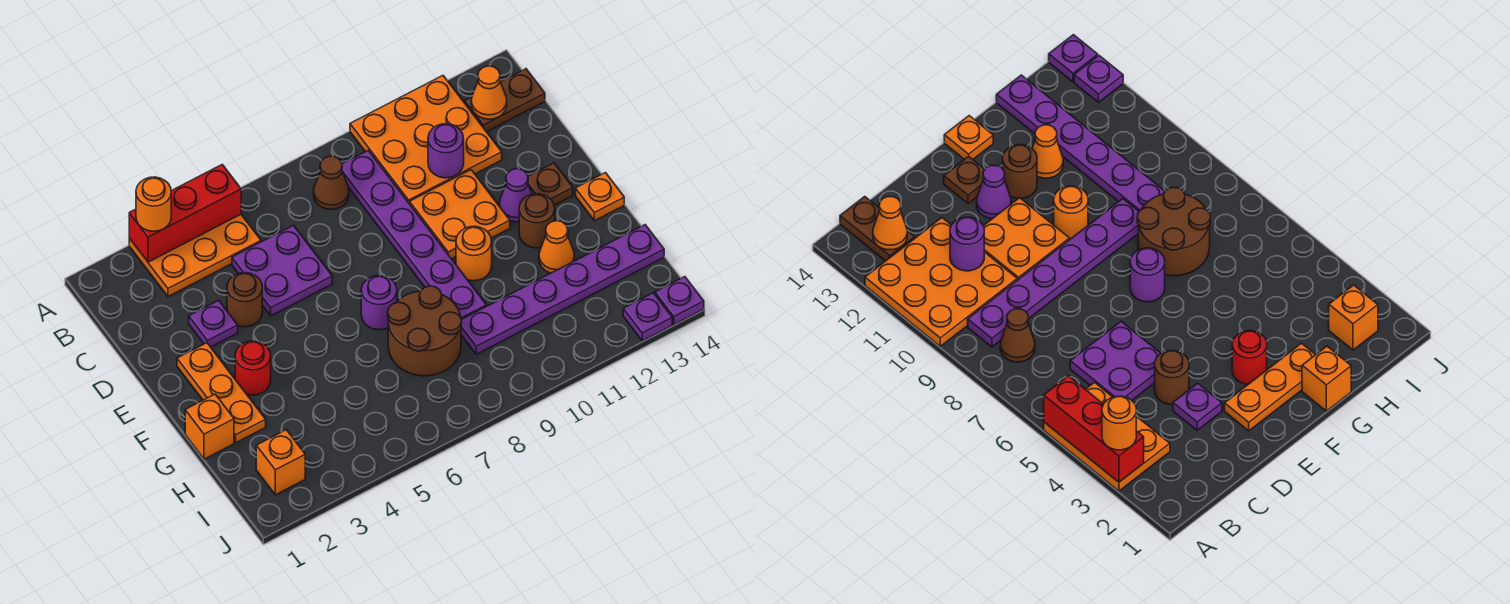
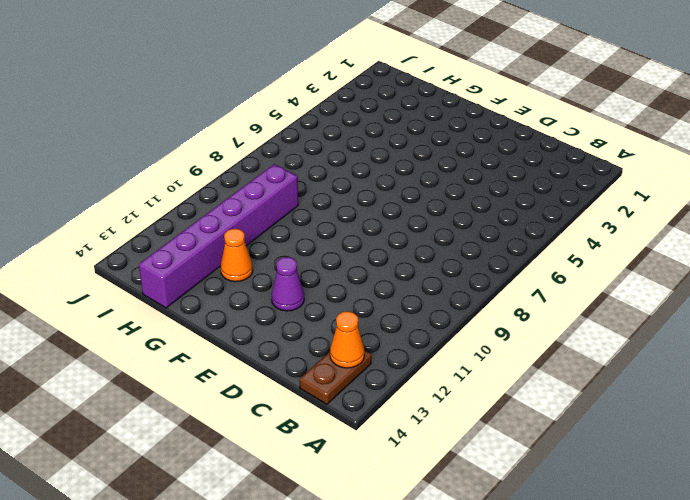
purple brick H9:H14 level 1 -> purple plate H9:H14 level 1
none -> orange plate A3:B5 level 1
none -> orange plate A10:C12 level 1
none -> brown cone B8 level 1

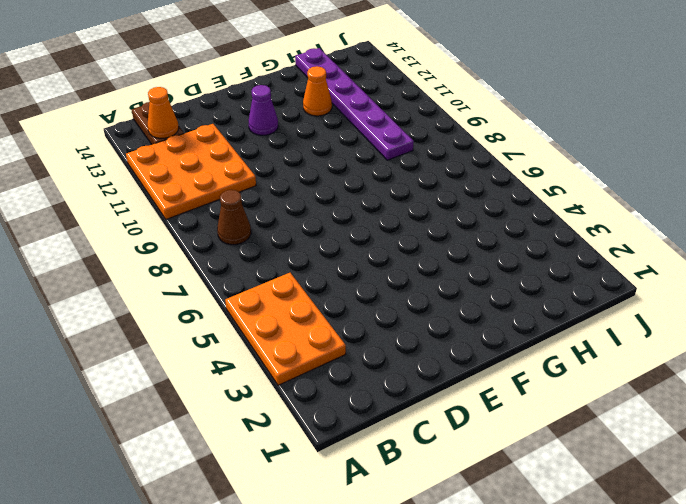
none -> purple plate B9:G9 level 1
none -> purple plate C5:D6 level 1
none -> purple plate D3 level 1

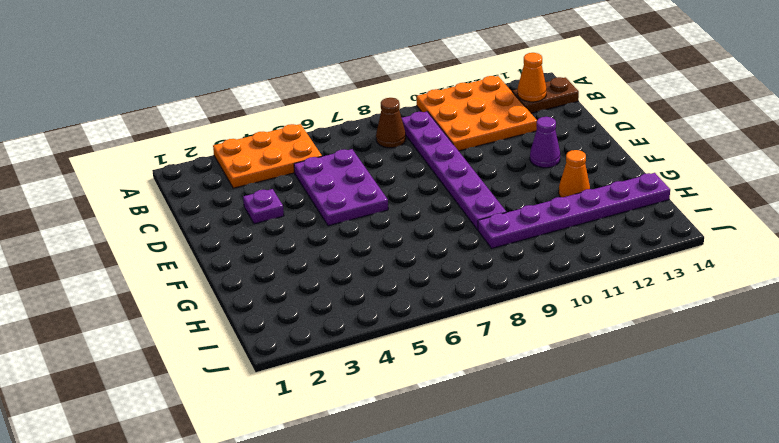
purple plate C5:E6 level 1 -> purple plate C5:D6 level 1
none -> brown round brick D4 level 1
none -> orange plate D10:E11 level 1
none -> orange plate E2:G2 level 1

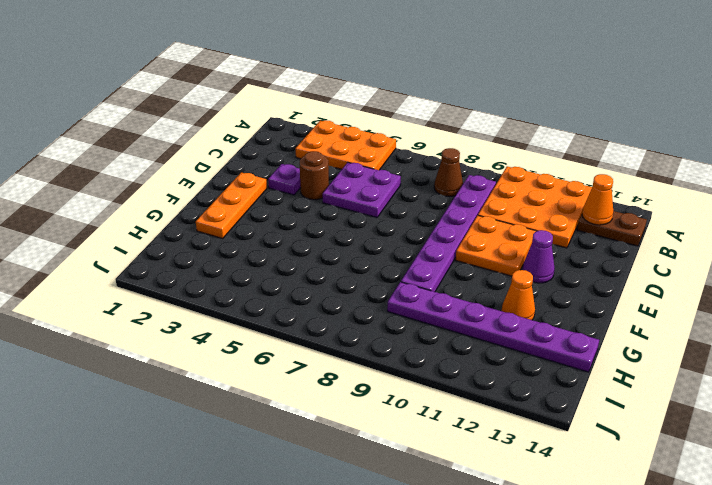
none -> brown plate E13 level 1
none -> red round brick F3 level 1
none -> purple round brick F7 level 1

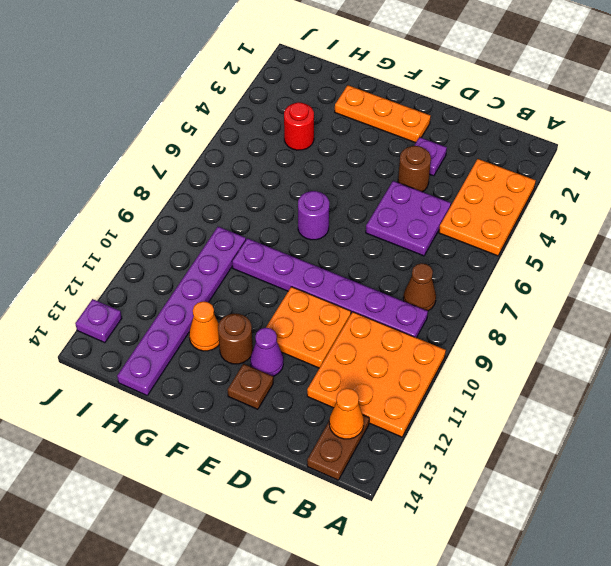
red round brick H4 level 1 -> red round brick F3 level 1
none -> orange round brick F10 level 1
none -> orange plate F14 level 1
none -> orange brick G1 level 1

